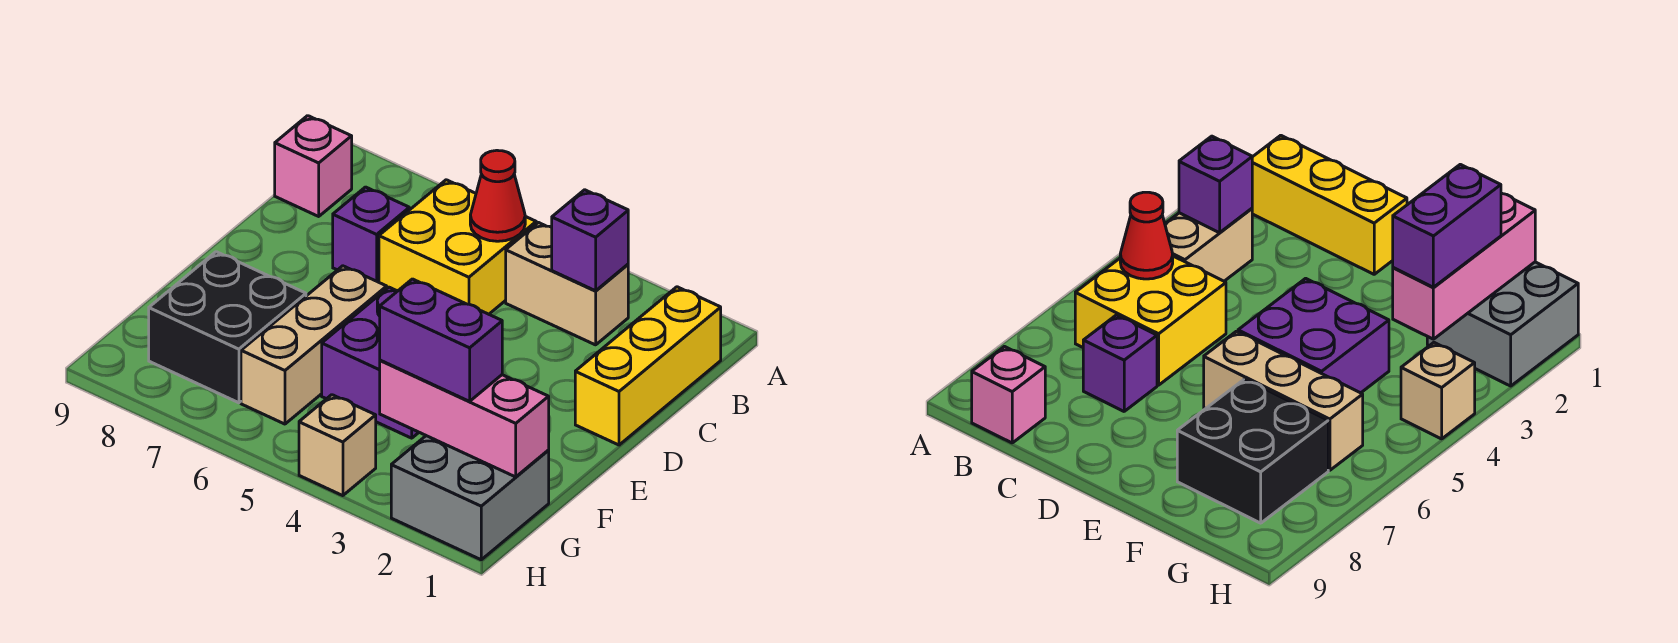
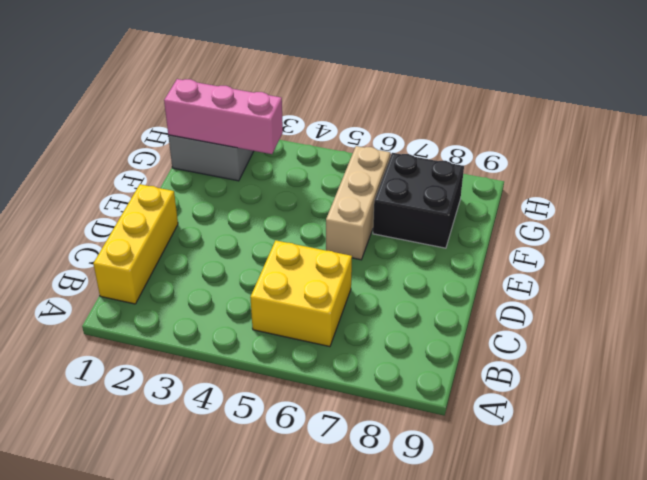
none -> tan brick B3:B4 level 1
none -> pink brick B9 level 1
none -> purple brick C7 level 1

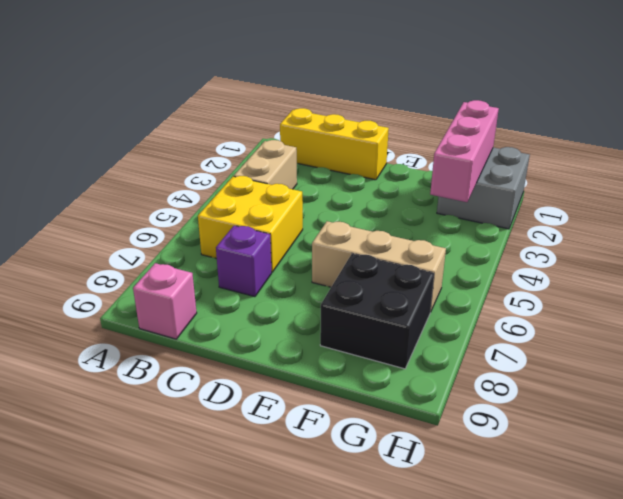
none -> purple brick E4:F5 level 1
none -> tan brick H4 level 1
none -> purple brick B3 level 2

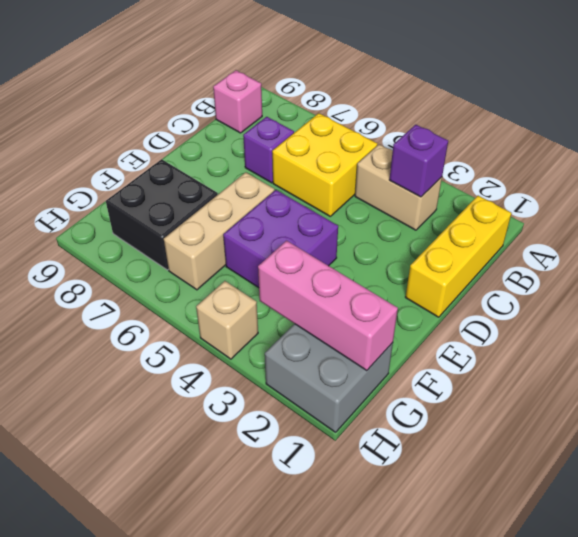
none -> red cone B5 level 2
none -> purple brick G2:G3 level 3

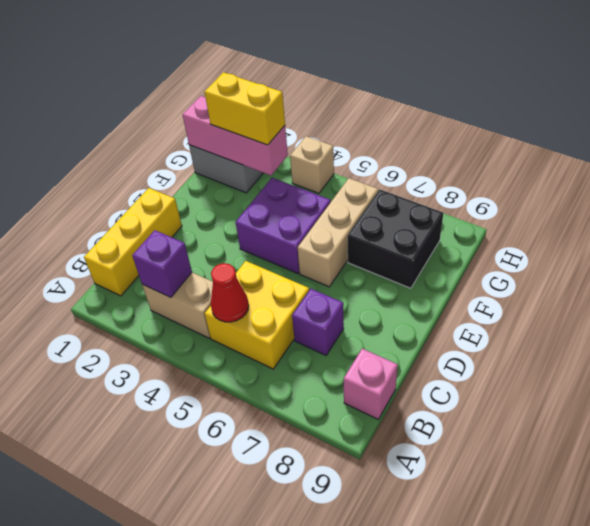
yellow brick G2:G3 level 3 -> purple brick G2:G3 level 3

